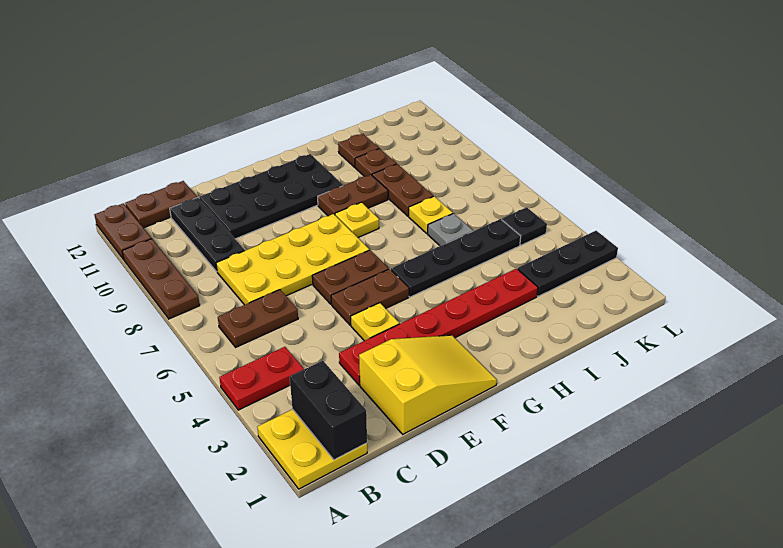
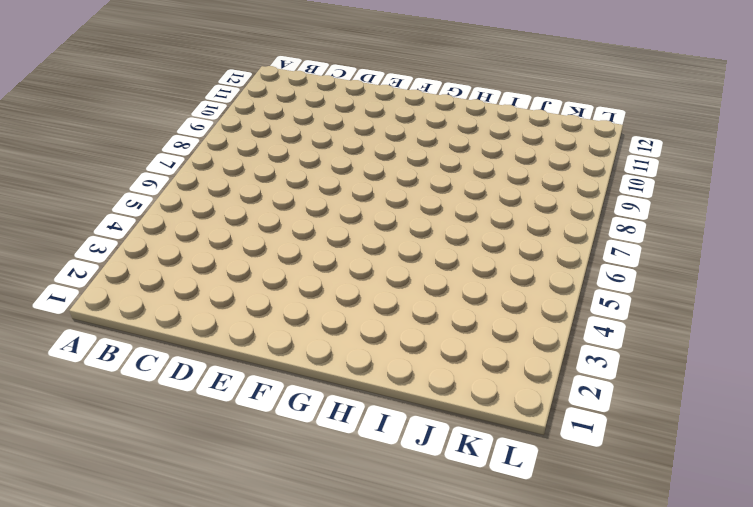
none -> yellow plate A1:B2 level 1
none -> red plate A4:B4 level 1
none -> brown plate A8:A10 level 1

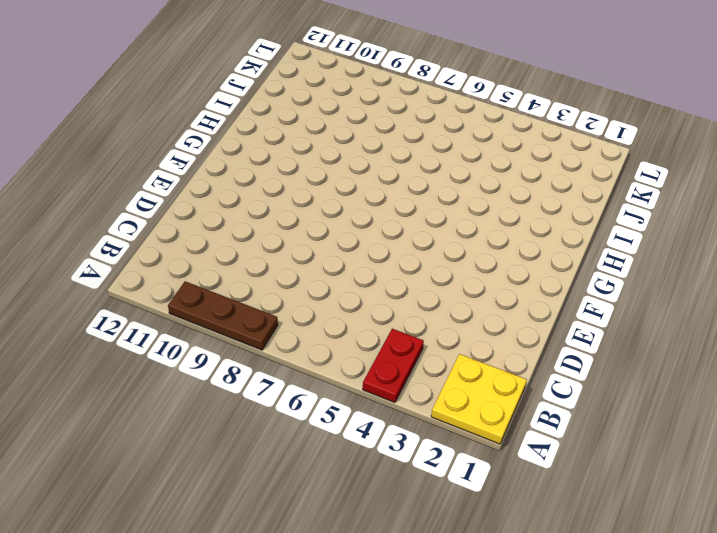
none -> brown plate A11:A12 level 1
none -> brown plate B6:C6 level 1
none -> brown plate B12:C12 level 1

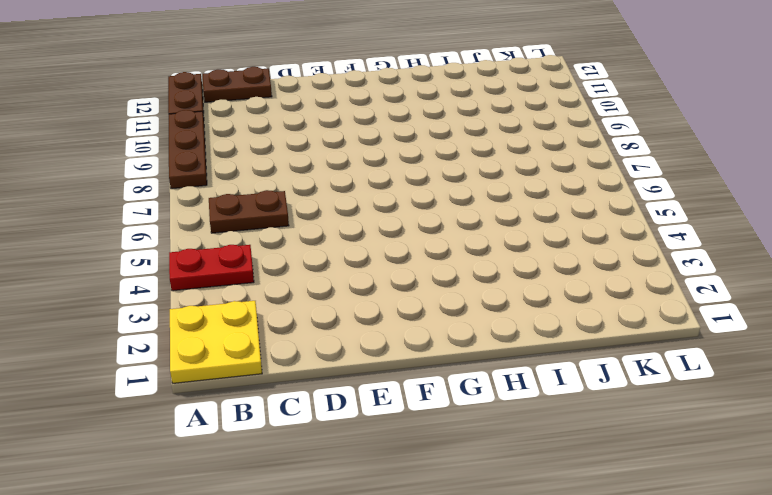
none -> yellow plate C7:F8 level 1
none -> black plate C9:C11 level 1
none -> yellow slope D1:F2 level 1 top D

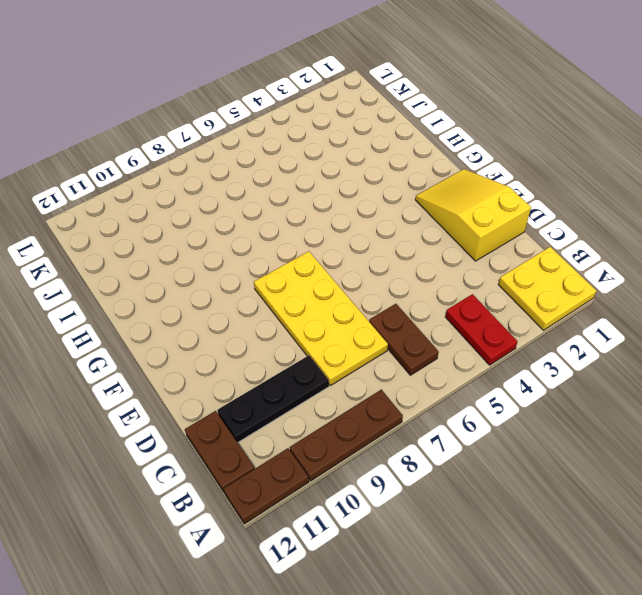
none -> red plate D3:I3 level 1
none -> black plate D10:G11 level 1
none -> yellow plate E4 level 1

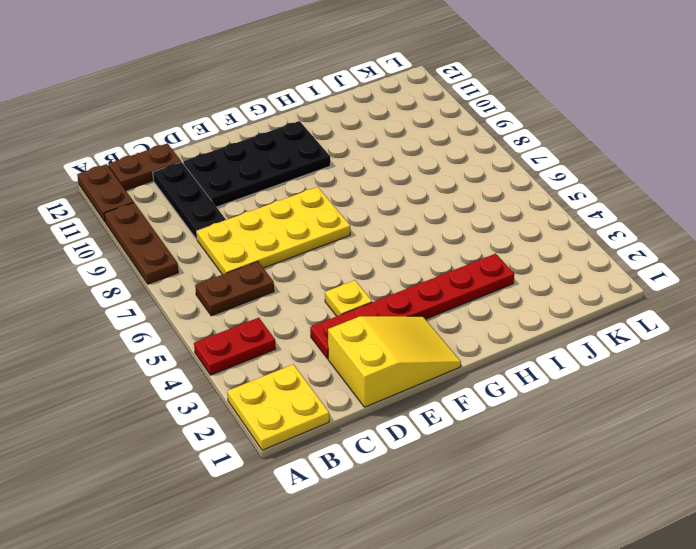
none -> brown plate E5:F5 level 1
none -> brown plate E6:F6 level 1
none -> black plate G5:J5 level 1

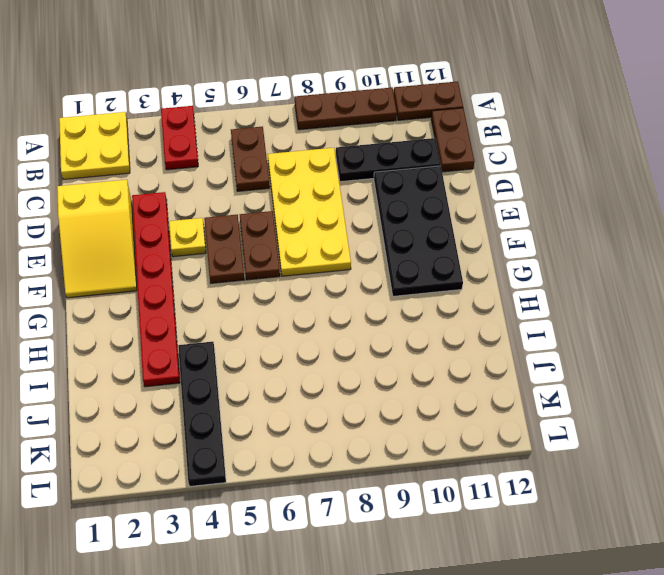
black plate I4:L4 level 1 -> black plate G5:J5 level 1
none -> yellow plate G8 level 1
none -> brown plate G9:H9 level 1
none -> grey plate I6 level 1

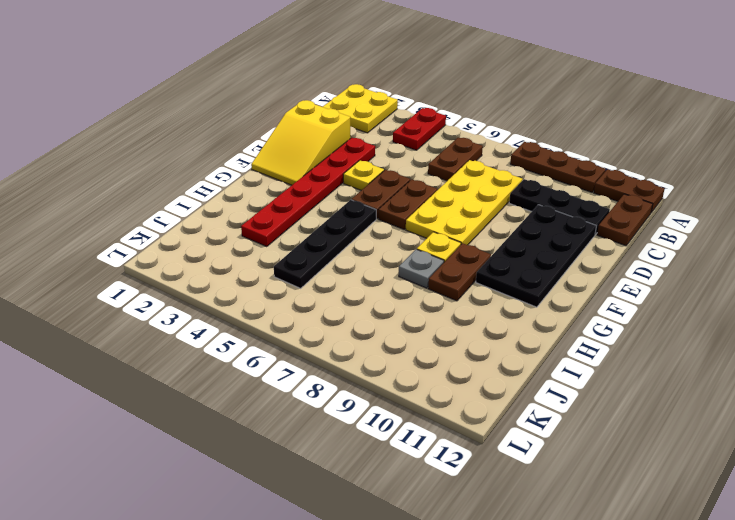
grey plate H8 level 1 -> grey plate I6 level 1
none -> yellow plate I7 level 1
none -> brown plate I8:I9 level 1
none -> brown plate I10 level 1

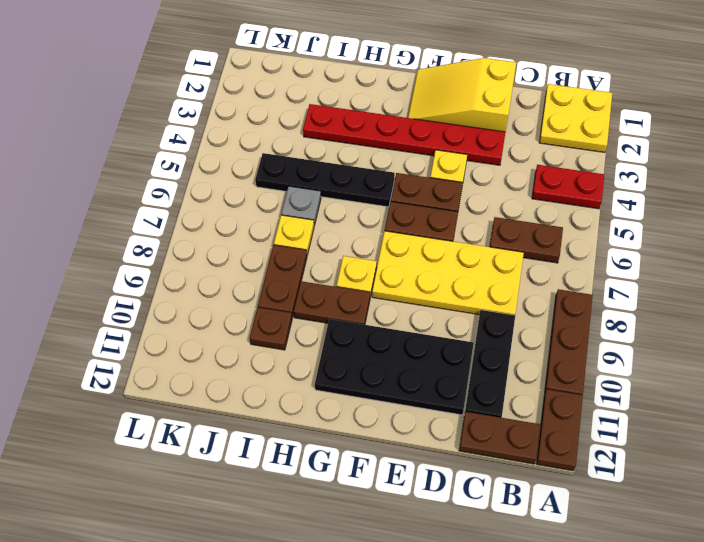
none -> brown plate I11 level 1
none -> black plate J3:L3 level 1
none -> black plate K5 level 1

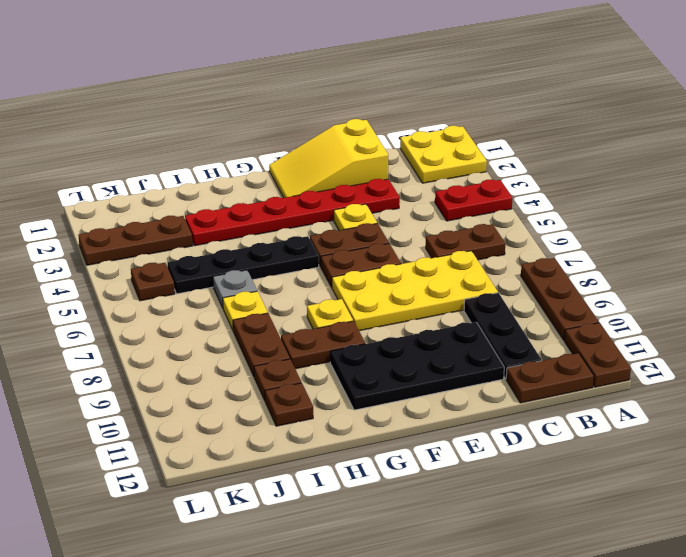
brown plate J3:L3 level 1 -> black plate J3:L3 level 1
brown plate K5 level 1 -> black plate K5 level 1
none -> black brick B1:B2 level 2

